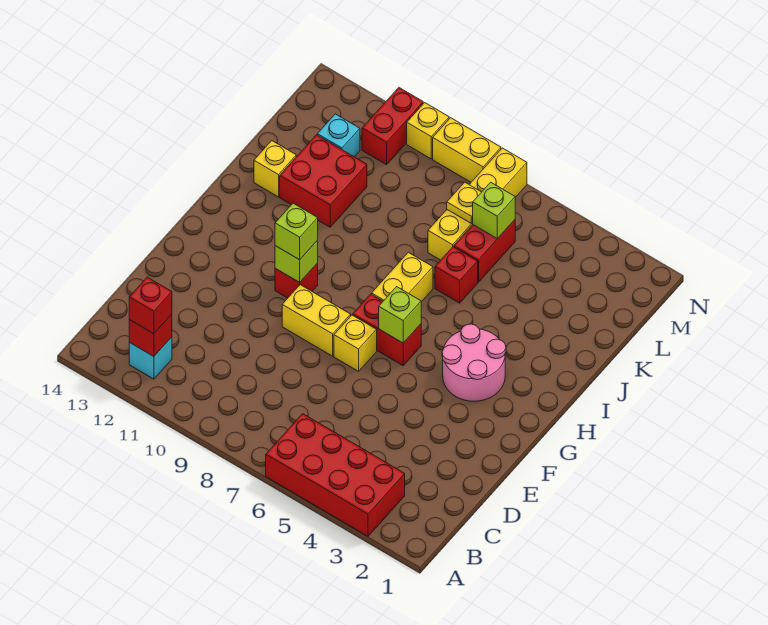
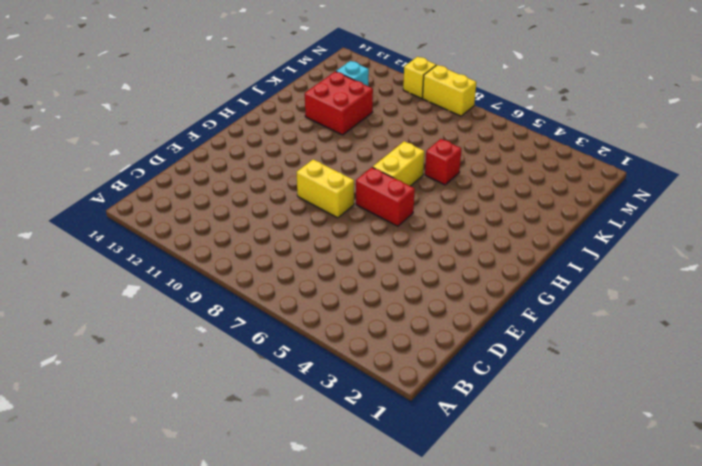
none -> red brick A3:B6 level 1
none -> cyan brick B12 level 1
none -> yellow brick F7 level 1

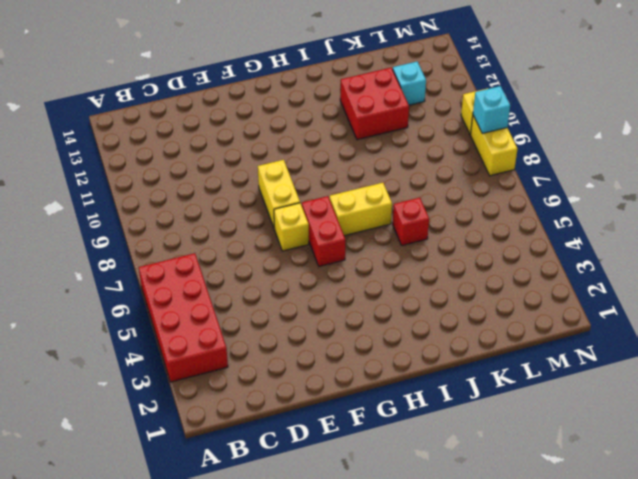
cyan brick N9 level 2 -> cyan brick B12 level 1
none -> pink round brick G3:H4 level 1
none -> red brick G10 level 1
none -> yellow brick J13 level 1

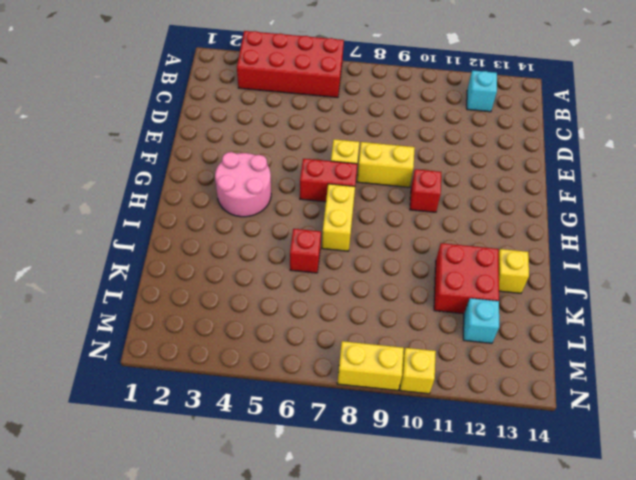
none -> red brick K6:L6 level 1
none -> yellow brick K7:N7 level 1
none -> red brick M11:N11 level 1

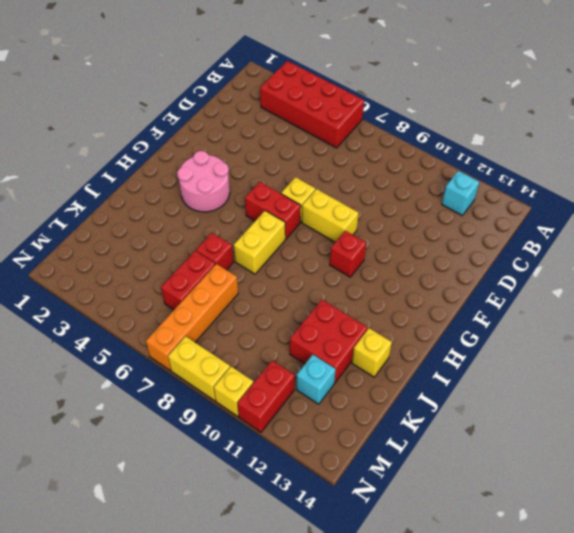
orange brick K7:N7 level 1 -> yellow brick K7:N7 level 1
none -> red brick B12 level 2
none -> lime brick G6 level 2
none -> lime brick G10 level 2

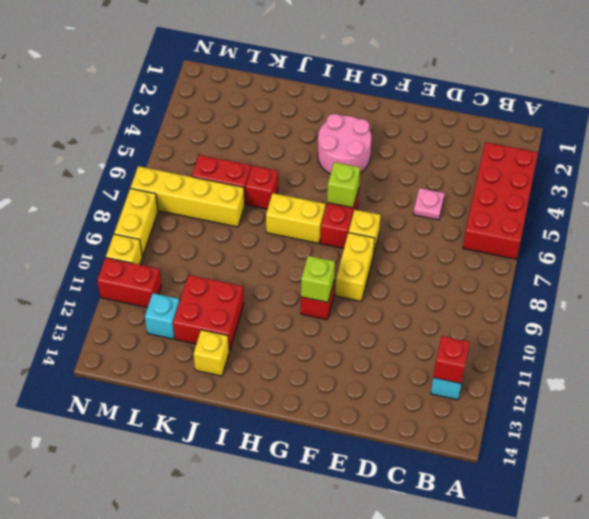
pink plate D5 level 1 -> none
none -> lime brick L6 level 2
none -> yellow plate L7 level 2
none -> red brick B12 level 3

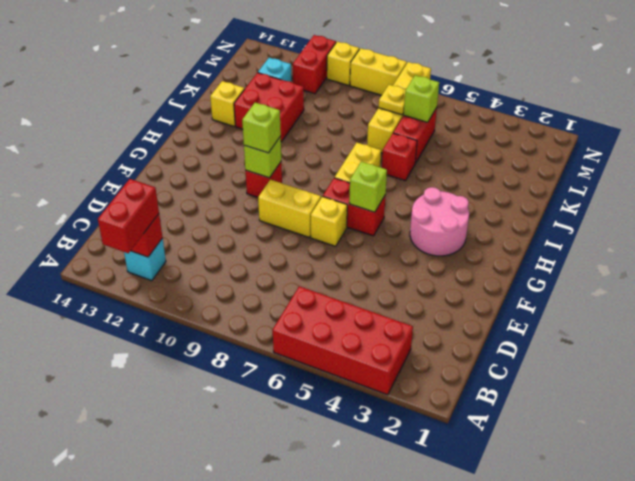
red brick A12:B12 level 3 -> red brick B12 level 3

